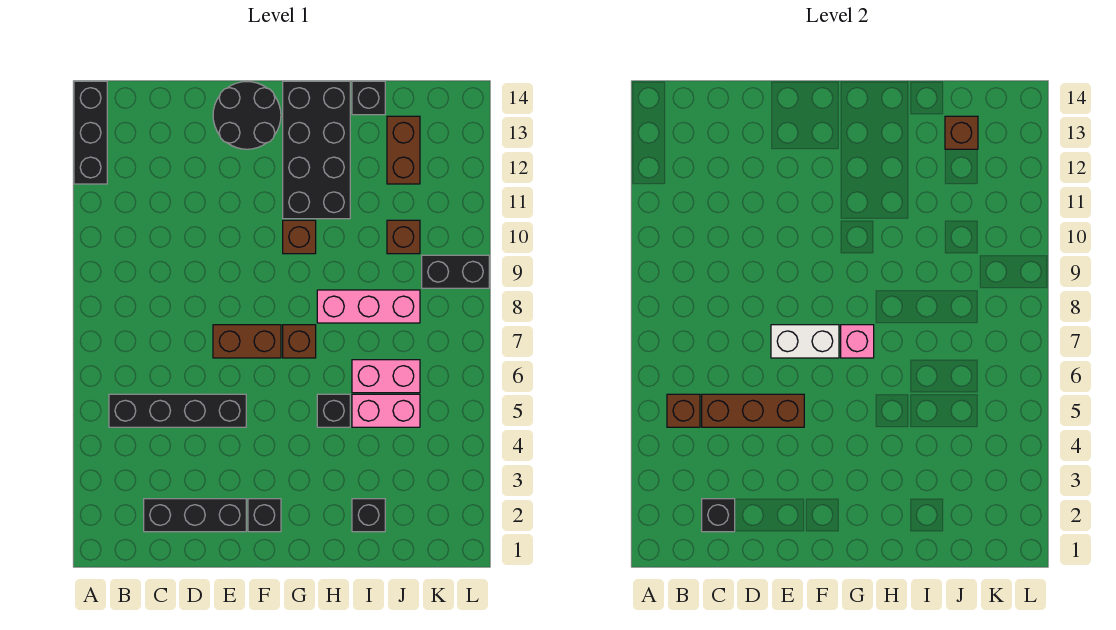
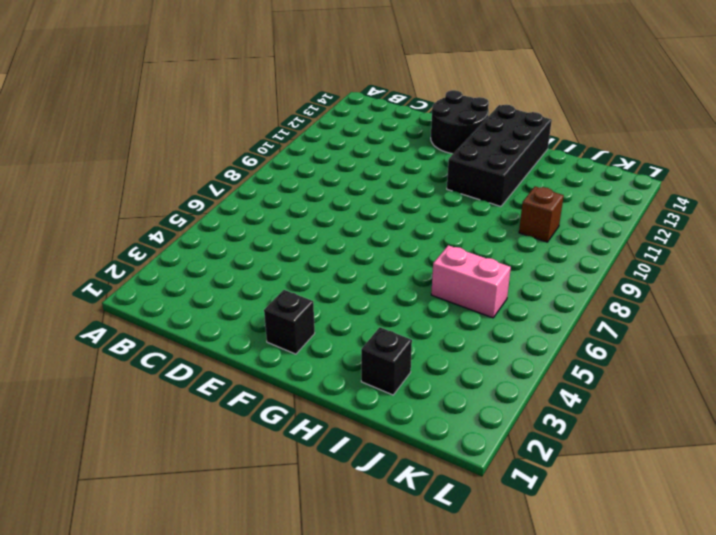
none -> black brick A12:A14 level 1
none -> black brick B5:E5 level 1
none -> black brick C2:E2 level 1

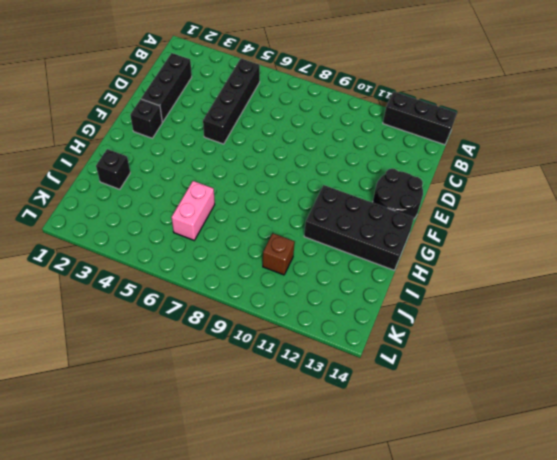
none -> brown brick E7:F7 level 1
none -> brown brick G7 level 1
none -> brown brick G10 level 1

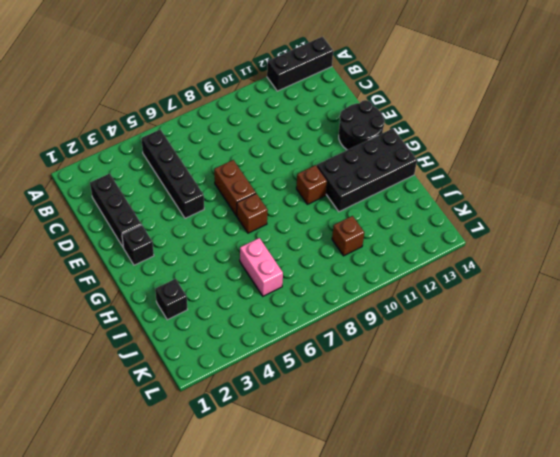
none -> black brick H5 level 1
none -> pink brick H8:J8 level 1
none -> pink brick I5:J5 level 1

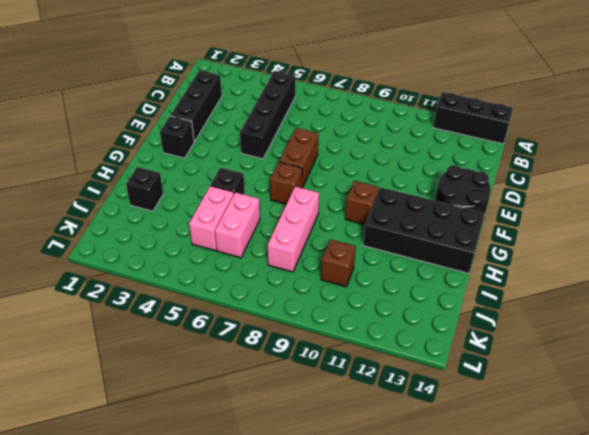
none -> black brick I14 level 1
none -> brown brick J12:J13 level 1
none -> black brick K9:L9 level 1

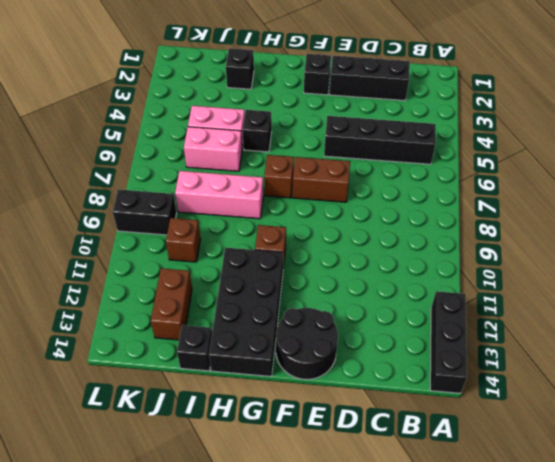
none -> brown brick B5 level 2
none -> black brick C2 level 2
none -> brown brick C5:E5 level 2

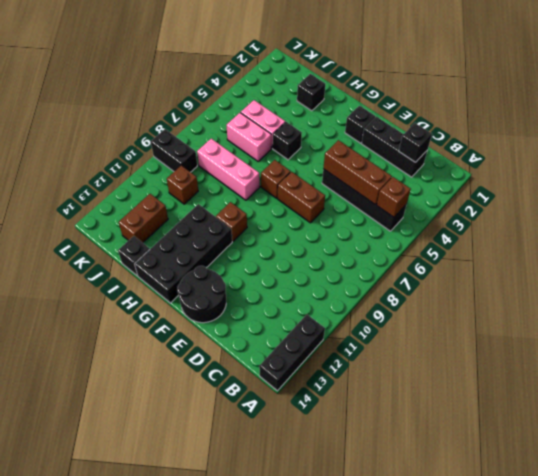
none -> white brick E7:F7 level 2
none -> pink brick G7 level 2
none -> brown brick J13 level 2

